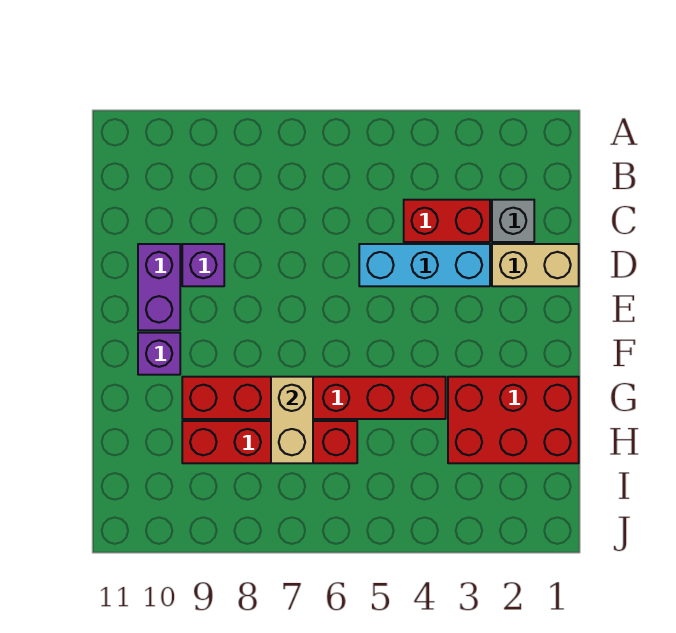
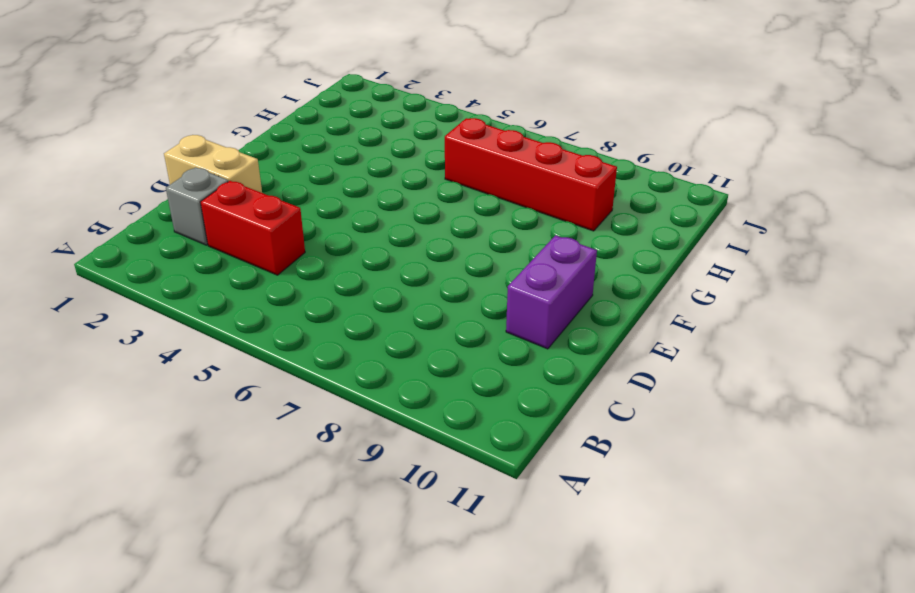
none -> cyan brick D3:D5 level 1
none -> purple brick D9 level 1

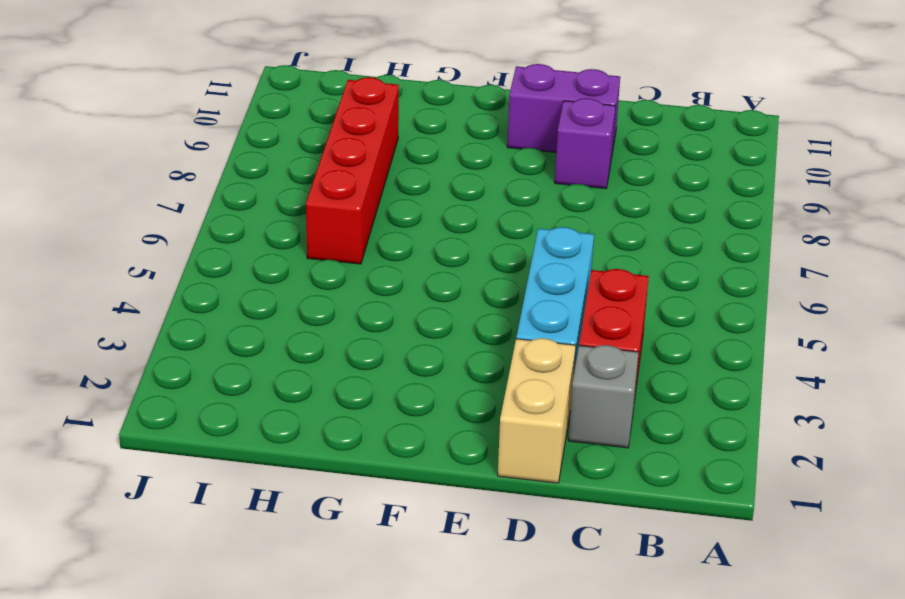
none -> purple brick F10 level 1
none -> red brick G1:H3 level 1

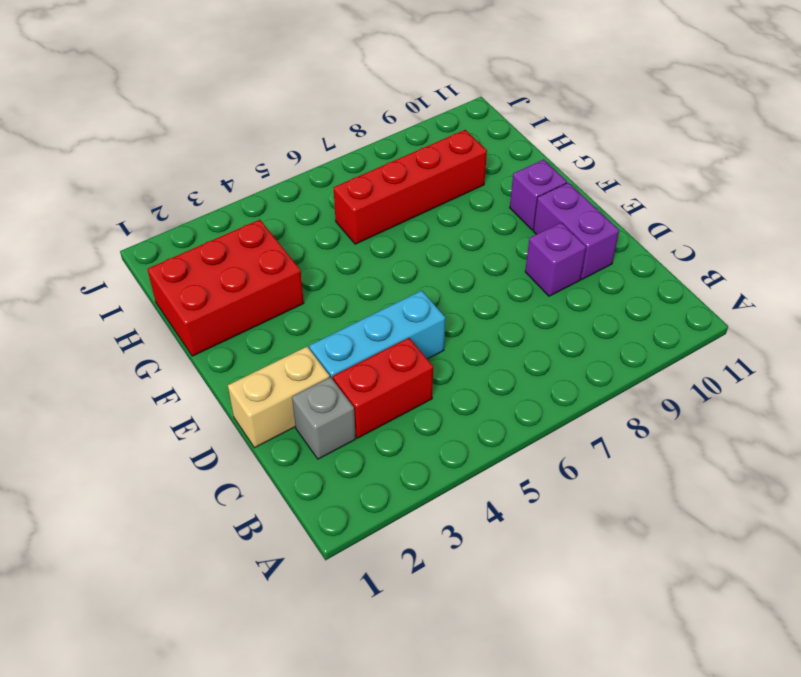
none -> red brick G4:G9 level 1
none -> tan brick G7:H7 level 2

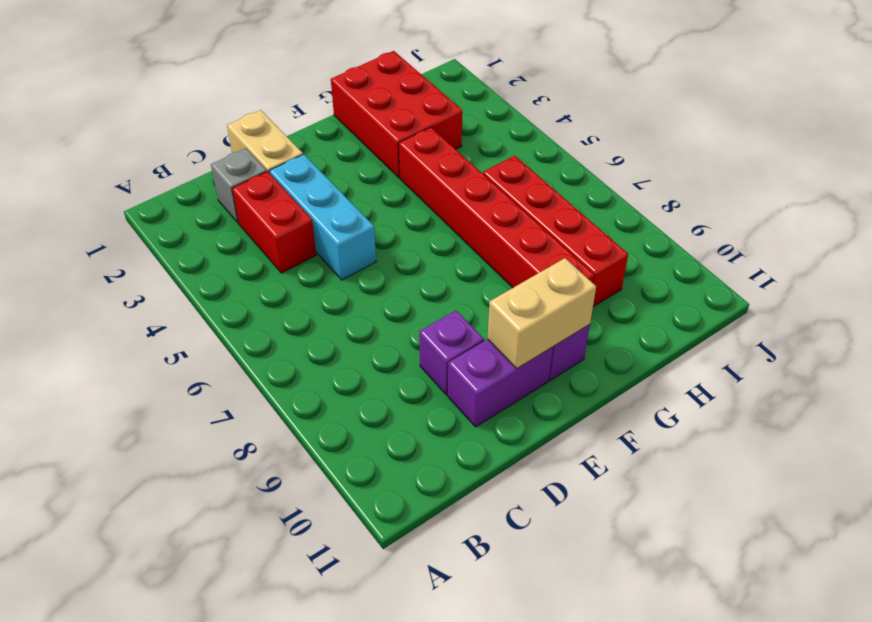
tan brick E10:F10 level 2 -> tan brick G7:H7 level 2

